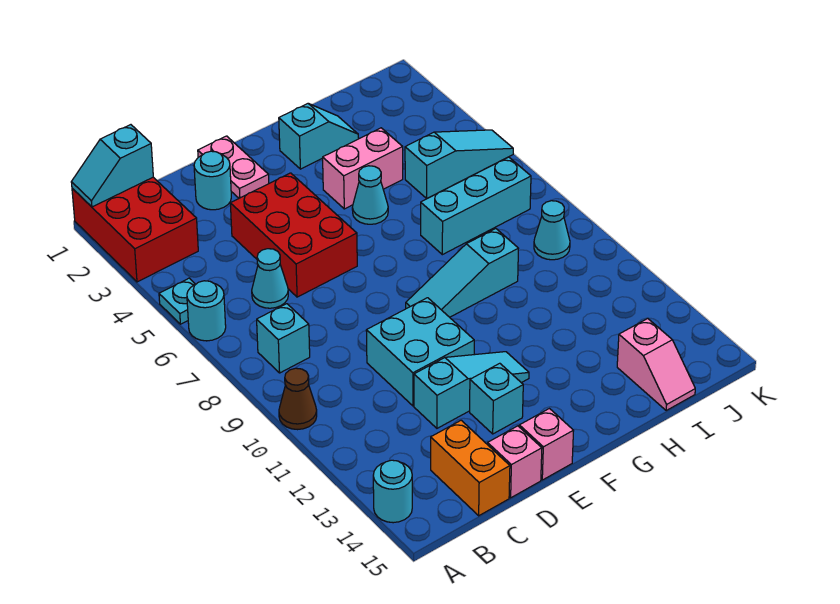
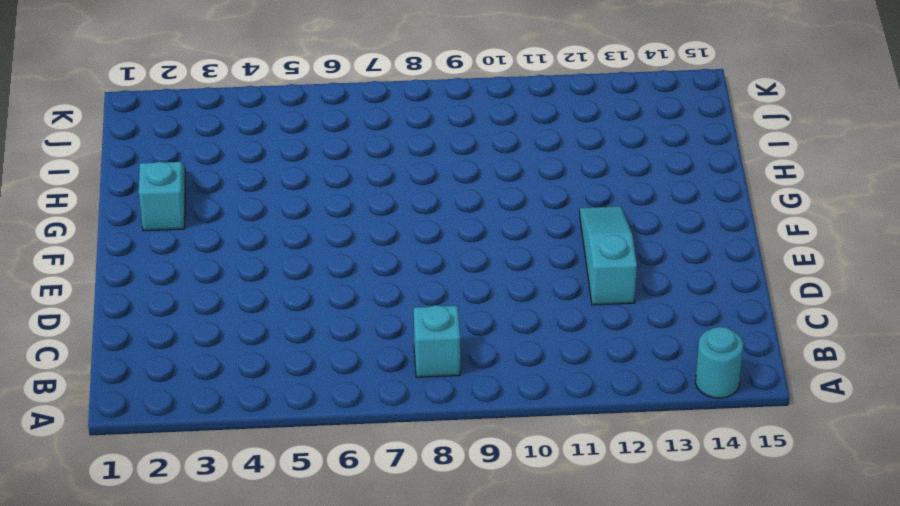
none -> red brick A1:B3 level 1
none -> cyan plate A5 level 1
none -> cyan round brick A6 level 1

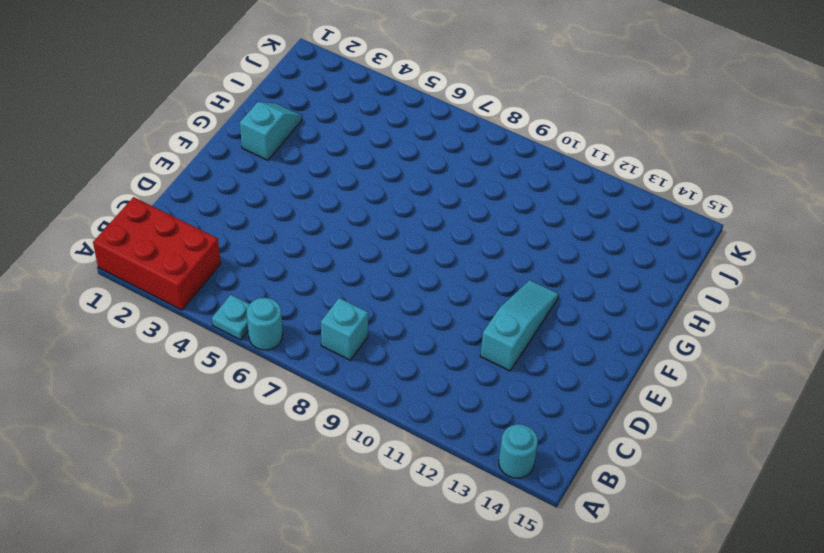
none -> brown cone A10 level 1
none -> cyan cone C6 level 1
none -> orange brick C14:C15 level 1

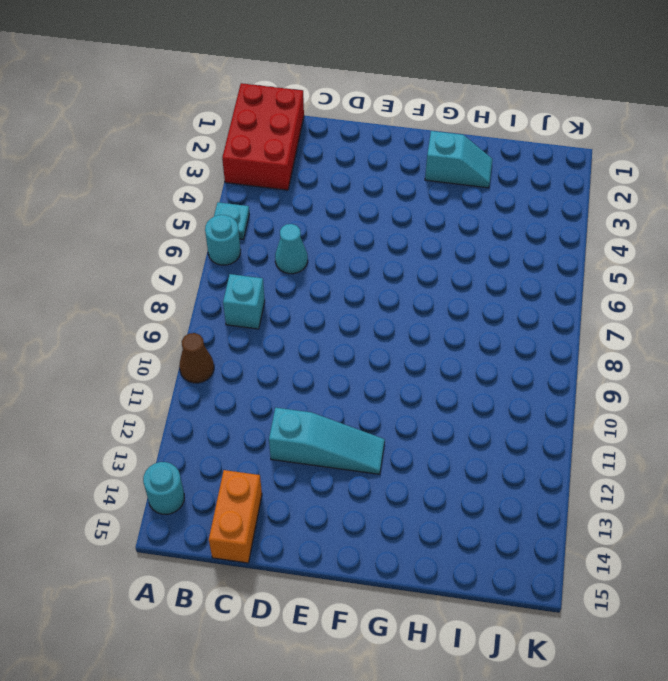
none -> cyan round brick D2 level 1
none -> red brick D4:E6 level 1
none -> cyan brick D10:E11 level 1

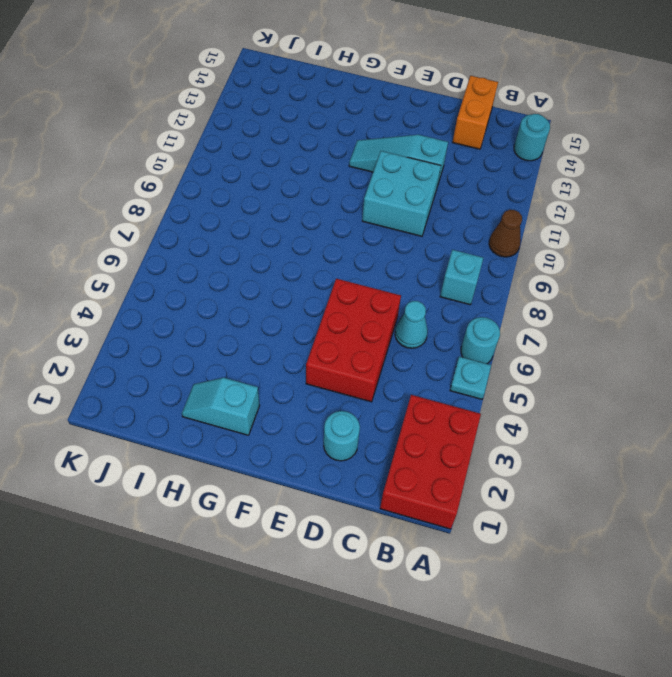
none -> pink brick D15 level 1
none -> pink plate E1:E2 level 1
none -> cyan brick E13 level 1

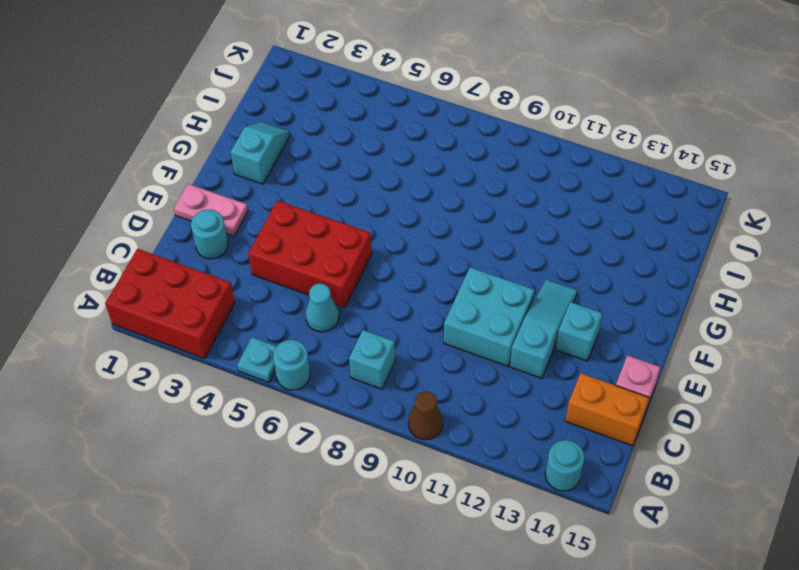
none -> pink brick E15 level 1
none -> cyan slope F9:H9 level 1 top H
none -> pink brick G4:H4 level 1

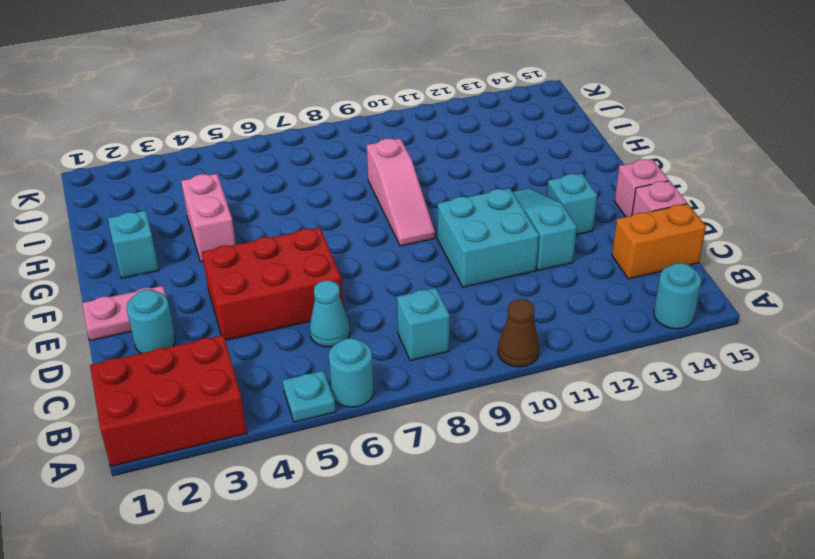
pink slope F9:H9 level 1 top H -> cyan slope F9:H9 level 1 top H
none -> cyan cone G5 level 1
none -> cyan brick H7:J7 level 1
none -> cyan slope I5:K5 level 1 top I

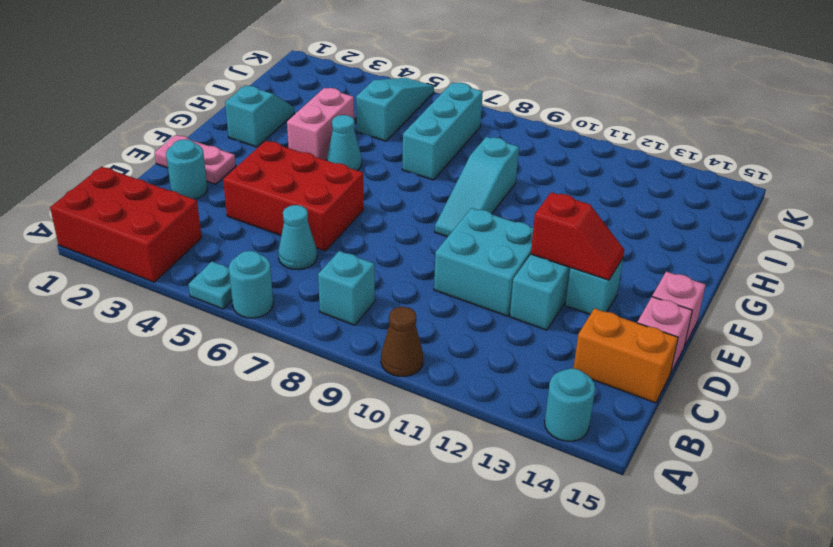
red slope E12:E13 level 2 top 12 -> none
none -> pink slope I14:I15 level 1 top 14
none -> cyan cone J9 level 1
none -> cyan slope A1:B1 level 2 top B

